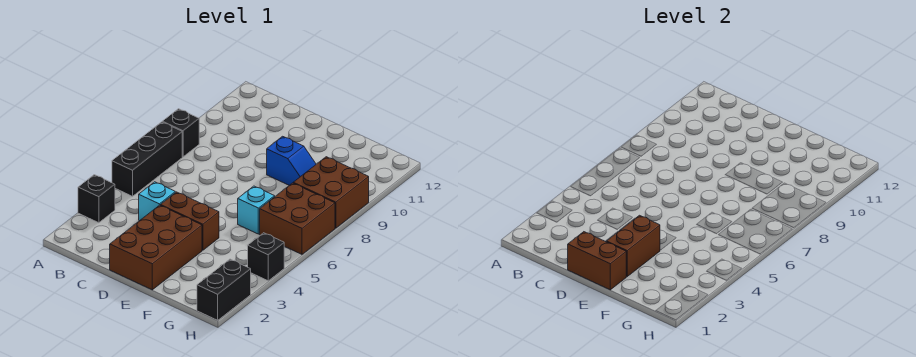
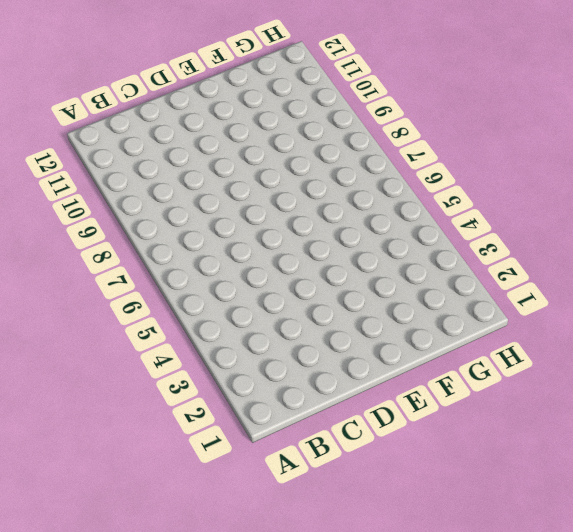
none -> black brick A3 level 1
none -> black brick A5:A7 level 1
none -> black brick A8 level 1

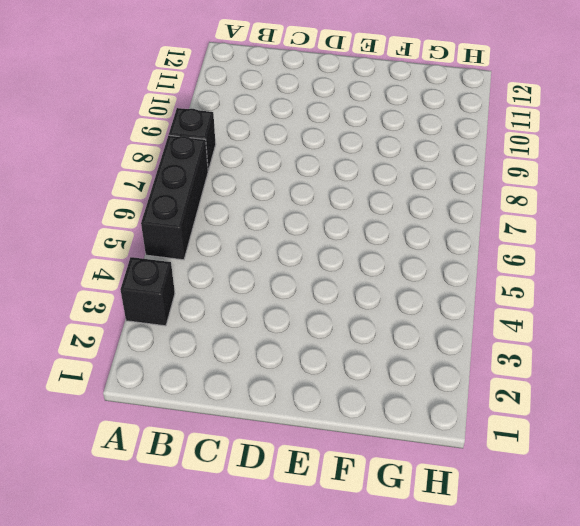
none -> cyan brick C4 level 1
none -> brown brick D1:E3 level 1
none -> brown brick D4:E4 level 1

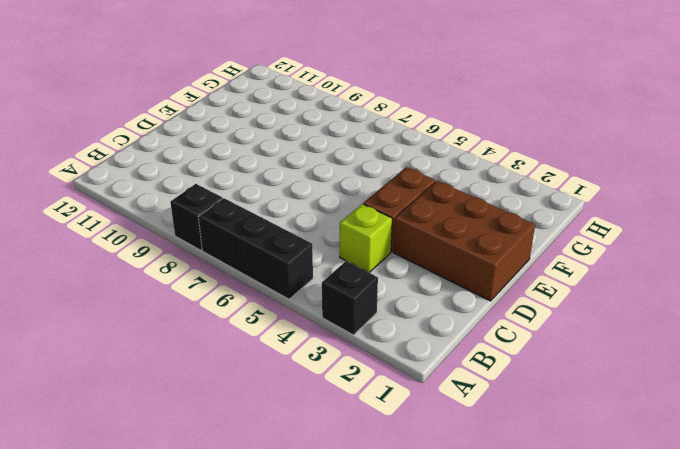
lime brick C4 level 1 -> cyan brick C4 level 1
none -> blue slope E9:F9 level 1 top E
none -> cyan brick F6 level 1
none -> brown brick G6:H7 level 1

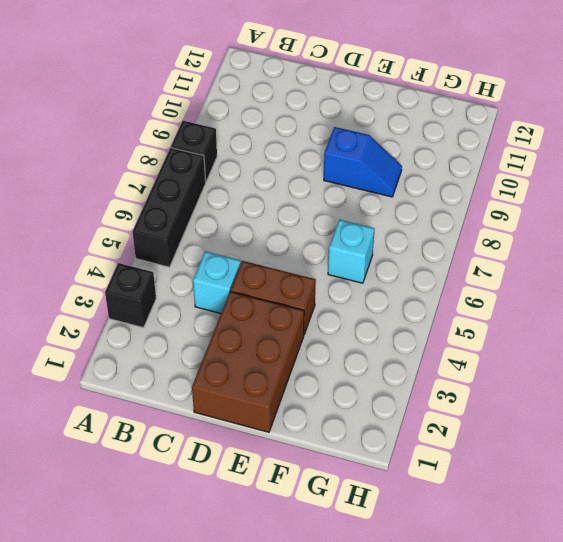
none -> brown brick G6:H7 level 1
none -> brown brick G8:H9 level 1
none -> black brick H1:H2 level 1

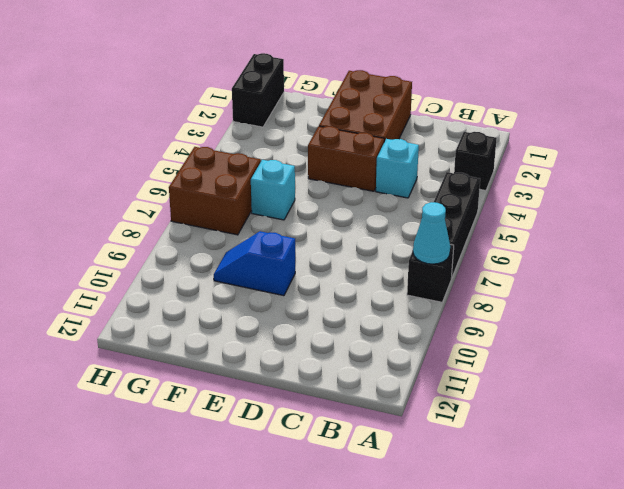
cyan cone A8 level 2 -> none
none -> brown brick G8:H9 level 1
none -> black brick H4 level 1
none -> brown brick D1:E1 level 2

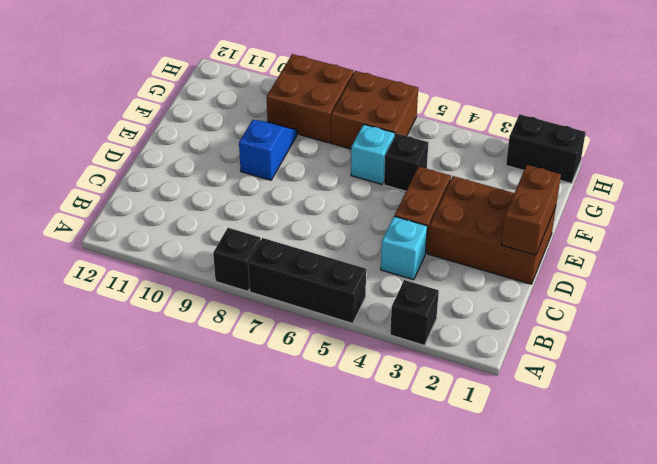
black brick F5 level 1 -> black brick H4 level 1
none -> brown brick E2:E3 level 2

